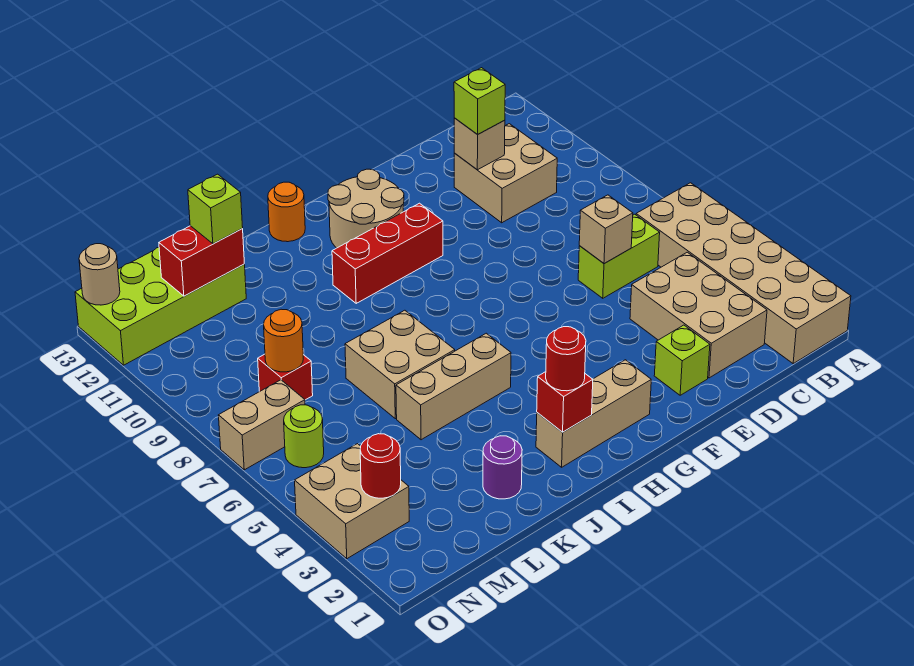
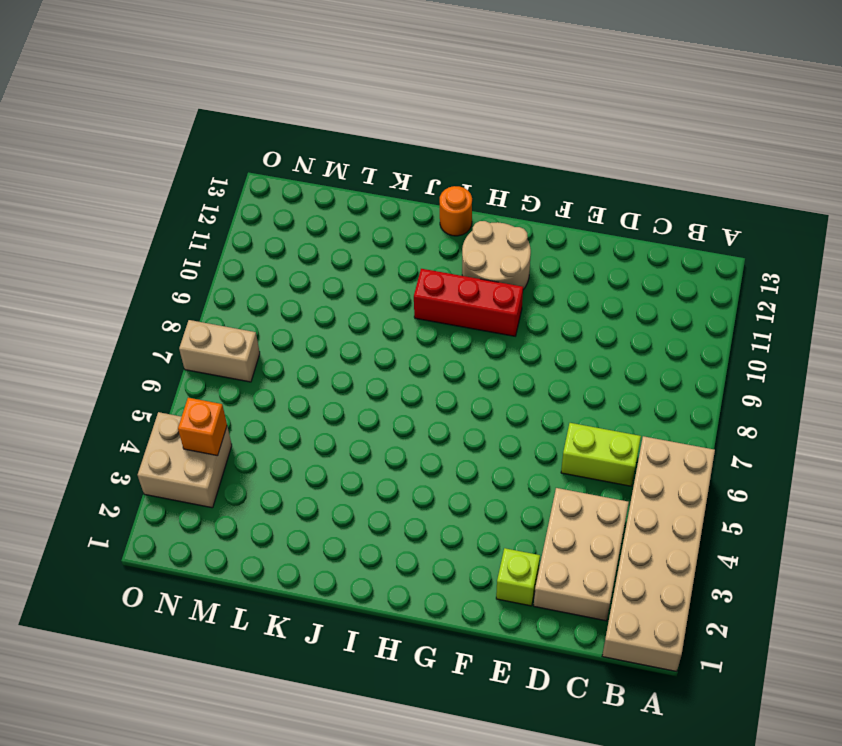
orange brick N4 level 2 -> none
none -> tan brick C10:D11 level 1
none -> tan brick G2:I2 level 1
none -> tan brick I5:K5 level 1

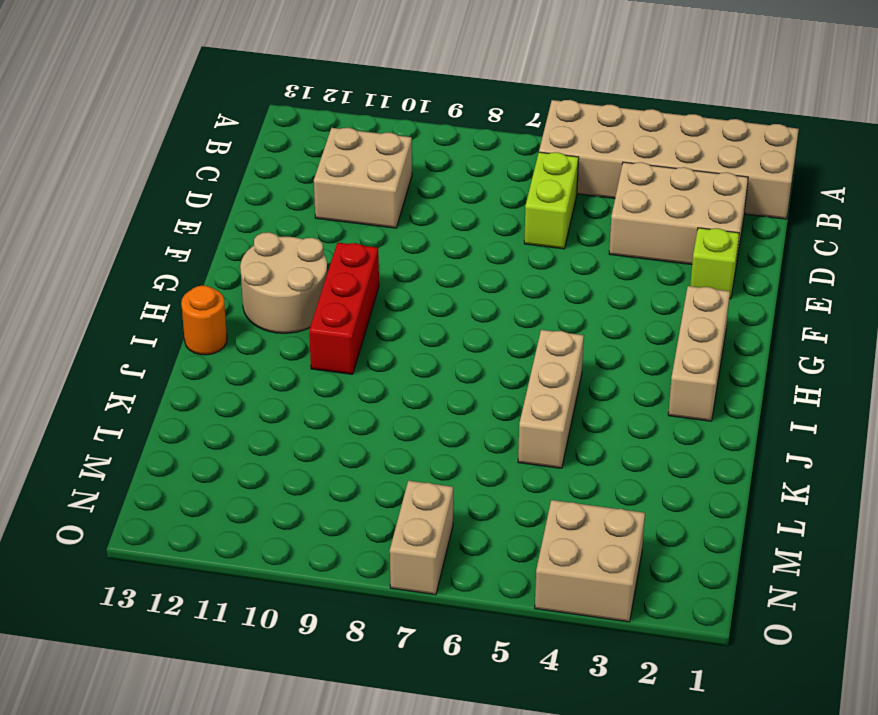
none -> tan brick J6:K7 level 1
none -> purple round brick K2 level 1
none -> lime brick L12:O13 level 1

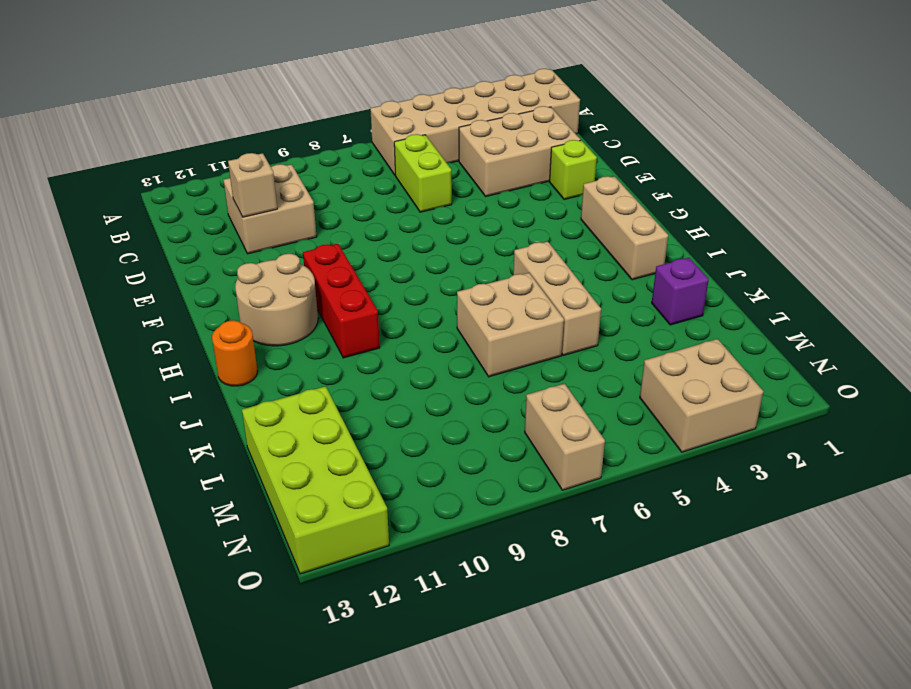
purple brick K2 level 1 -> purple round brick K2 level 1
none -> red brick M8 level 1
none -> lime round brick N6 level 1
none -> tan brick D6 level 2

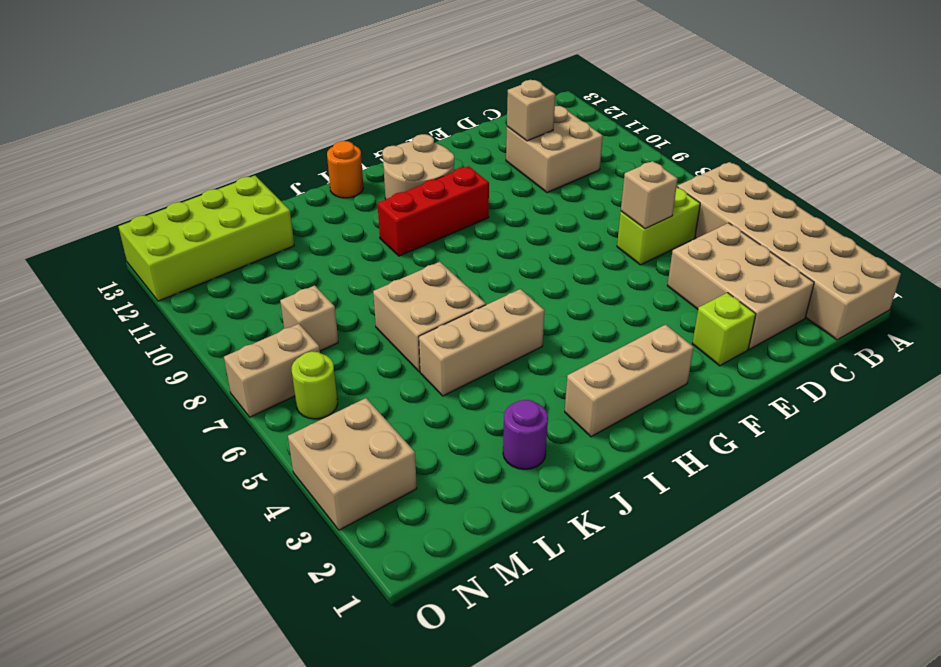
tan brick M8 level 1 -> red brick M8 level 1
none -> red brick I2 level 2
none -> red brick L12:M12 level 2
none -> orange round brick M8 level 2

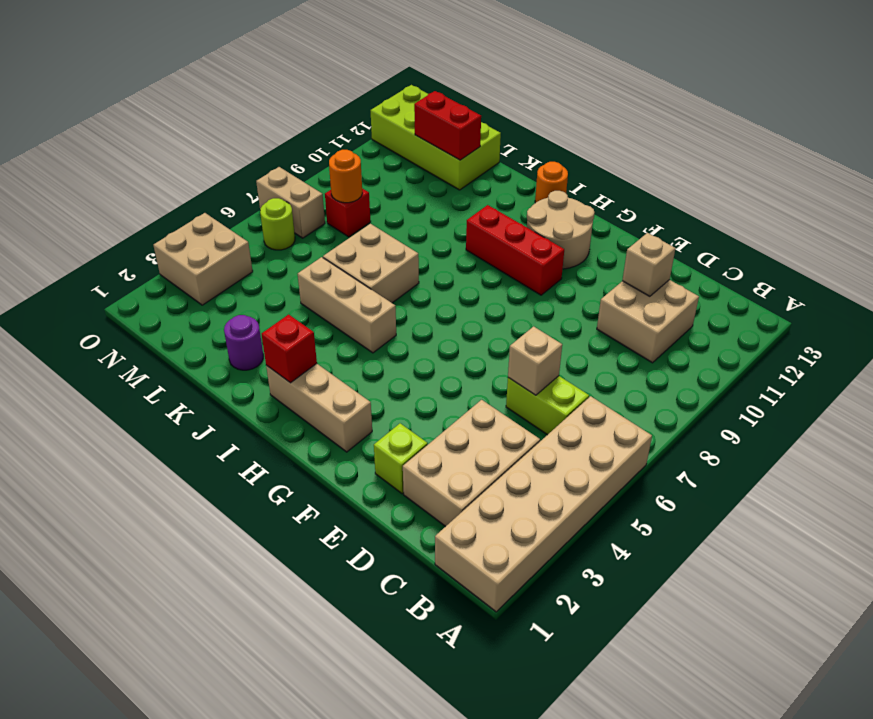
none -> red round brick N3 level 2
none -> tan round brick O13 level 2
none -> lime brick D11 level 3

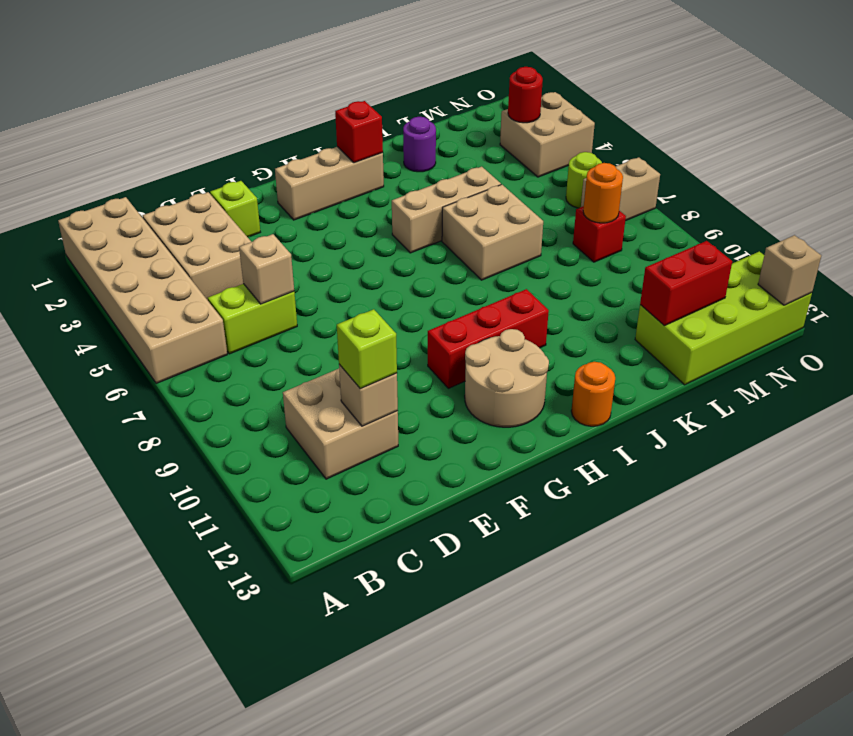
tan brick O13 level 2 -> tan round brick O13 level 2
none -> red round brick I2 level 3
none -> lime brick L12 level 3

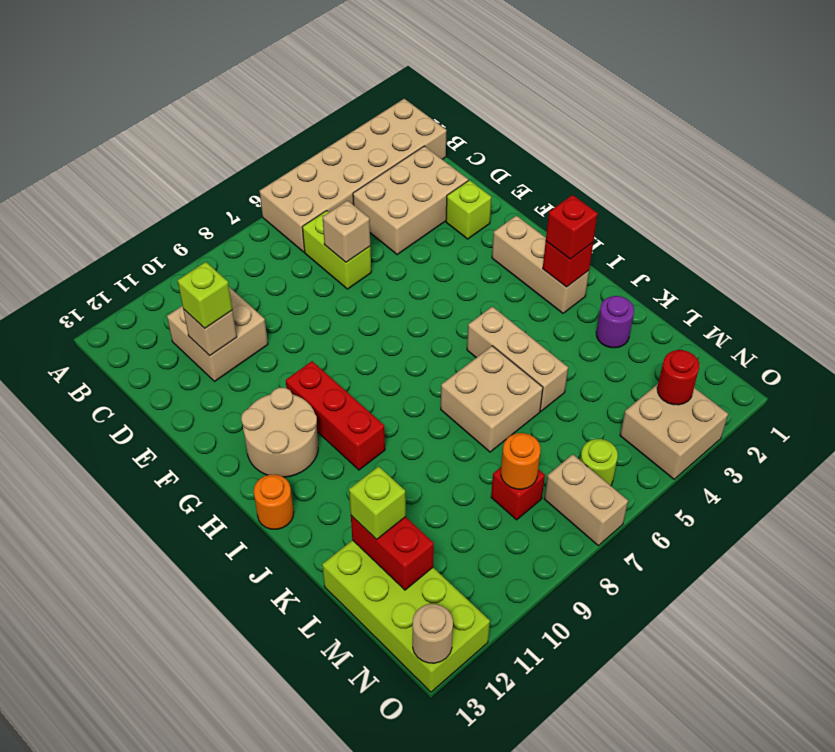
red brick I2 level 3 -> red round brick I2 level 3

